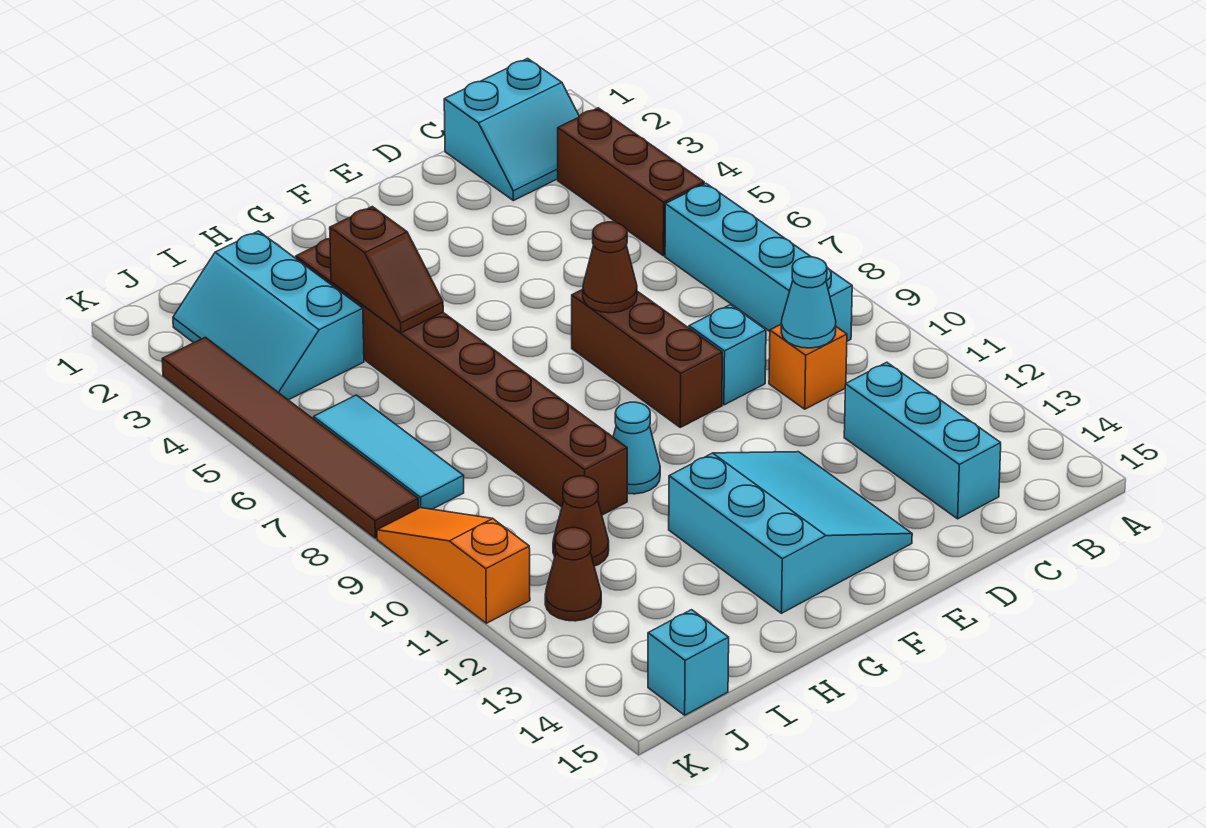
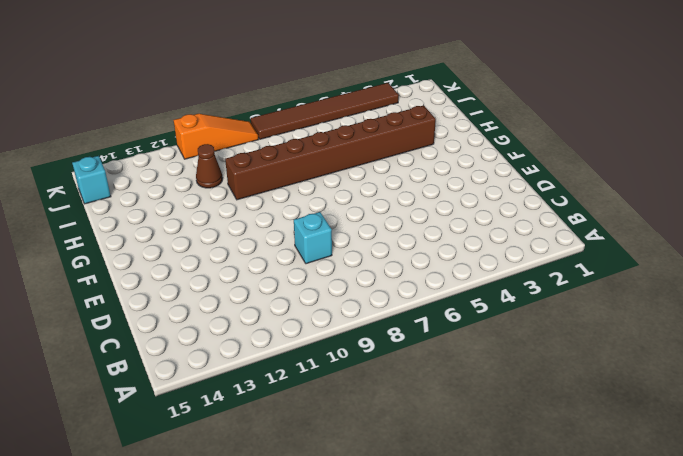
none -> cyan slope B1:C2 level 1 top 1
none -> brown brick B3:B5 level 1
none -> cyan brick B6:B9 level 1

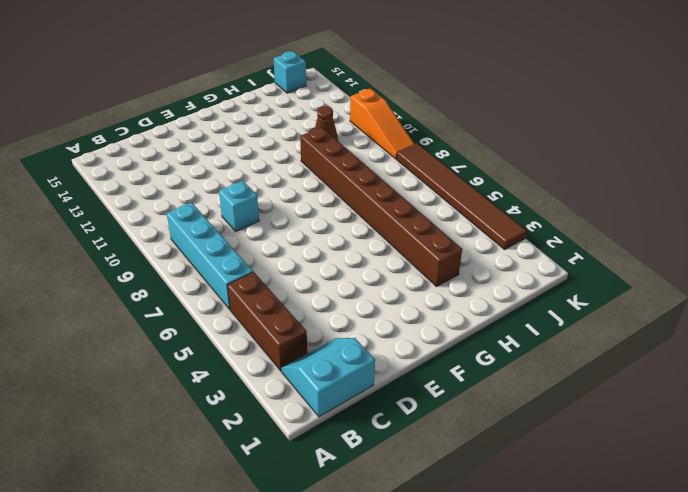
none -> orange brick C10 level 1
none -> cyan brick C12:C14 level 1
none -> brown brick E7:E9 level 1

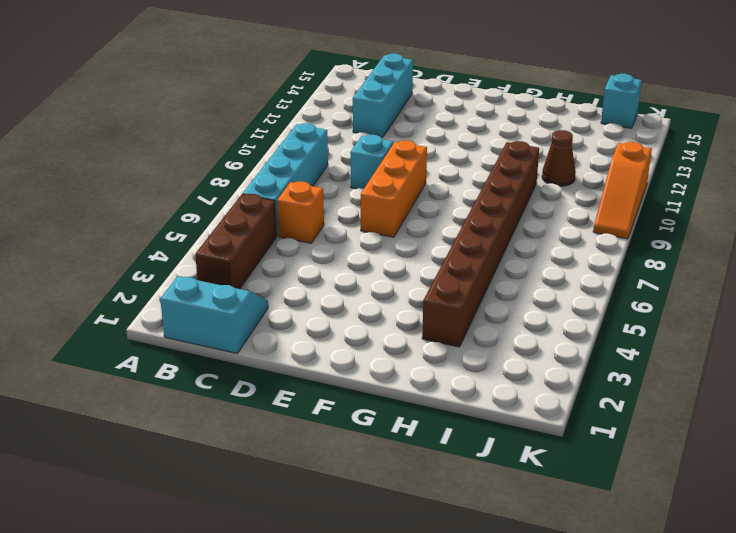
orange brick C6 level 1 -> orange brick C10 level 1
orange brick E7:E9 level 1 -> brown brick E7:E9 level 1
none -> cyan slope E12:G14 level 1 top G
none -> cyan cone G10 level 1
none -> cyan slope I2:J4 level 1 top I

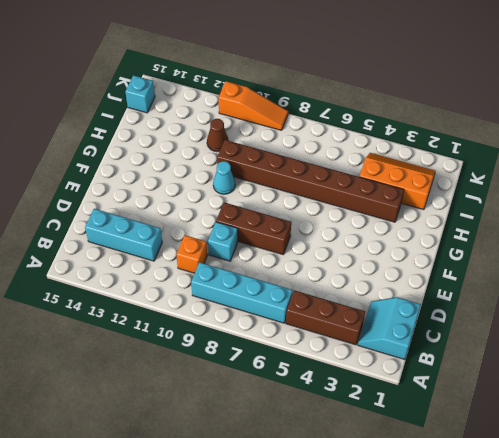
orange slope I2:J4 level 1 top I -> cyan slope I2:J4 level 1 top I
none -> cyan slope E12:G14 level 1 top G
none -> cyan tile J6:J8 level 1
none -> brown cone J12 level 1

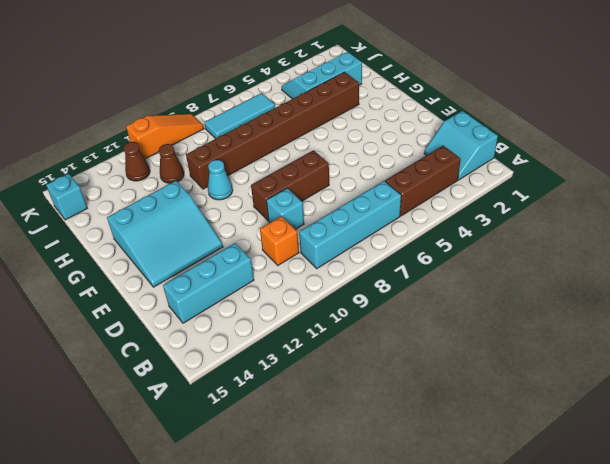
none -> brown tile K3:K8 level 1
none -> cyan cone C10 level 2
none -> brown cone E7 level 2

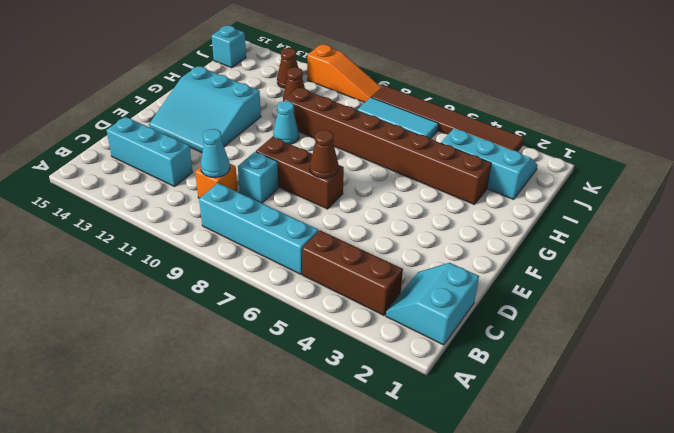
none -> brown slope H4:H5 level 2 top 4

